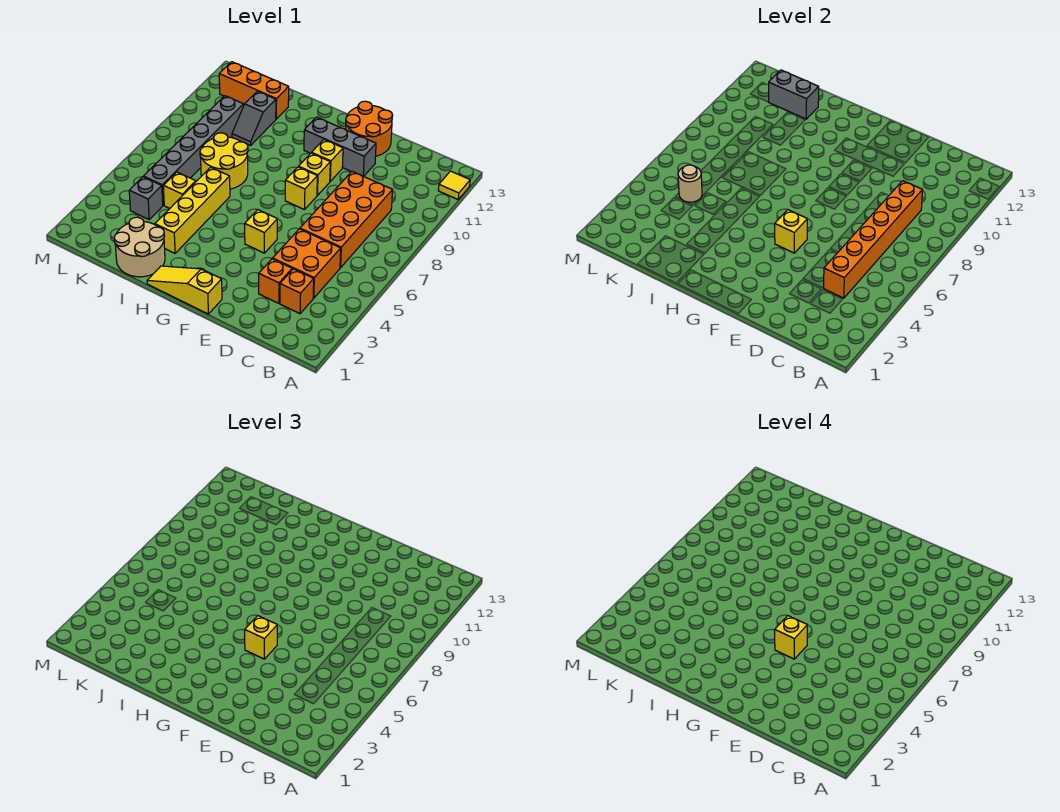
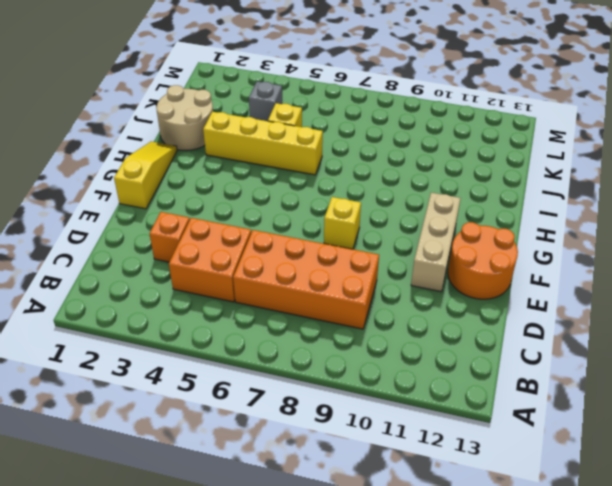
tan brick E11:G11 level 1 -> grey brick E11:G11 level 1
none -> yellow tile A12 level 1
none -> orange brick C3 level 1
none -> yellow brick F5 level 1

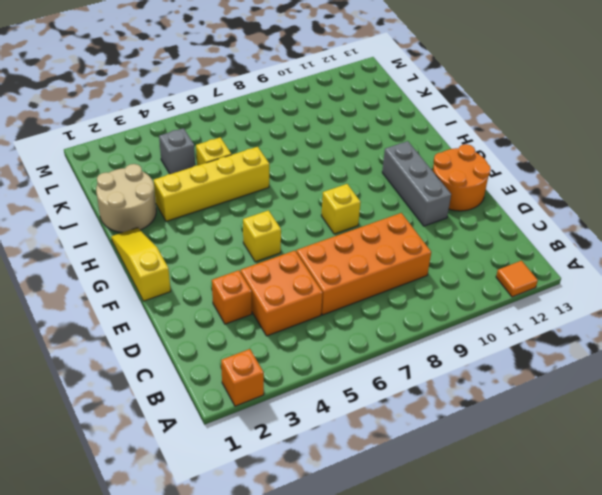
orange brick A2 level 1 -> orange brick C3 level 1
orange tile A12 level 1 -> yellow tile A12 level 1
none -> yellow brick F9 level 1
none -> yellow brick F10 level 1
none -> yellow round brick I7:J8 level 1

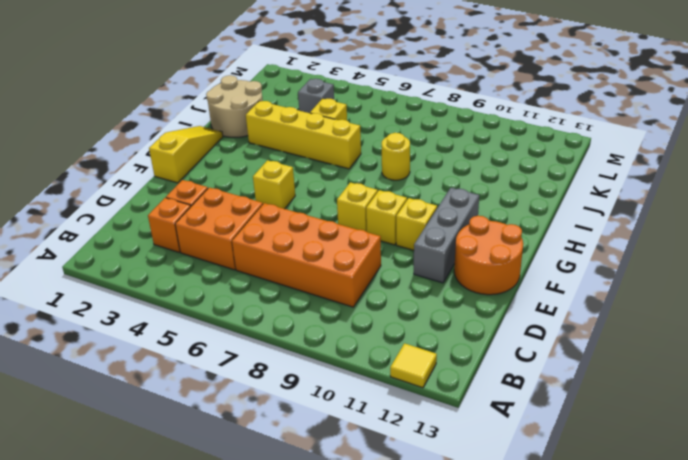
yellow round brick I8 level 1 -> yellow round brick I7:J8 level 1
none -> grey slope J10:J11 level 1 top 11
none -> orange brick J12:L12 level 1
none -> grey brick K5:K10 level 1

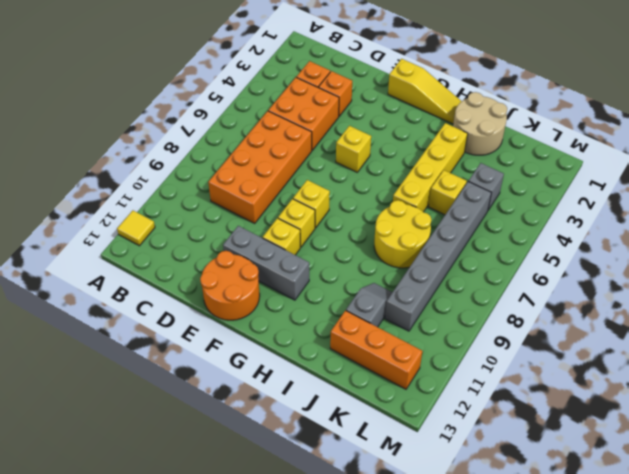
none -> orange brick C4:C9 level 2
none -> yellow brick F5 level 2
none -> grey brick J12:K12 level 2

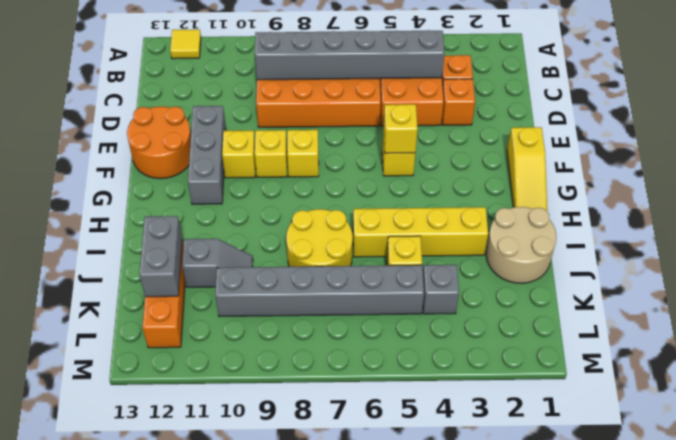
grey brick C4:C9 level 2 -> orange brick C4:C9 level 2
none -> tan round brick K5 level 2
none -> yellow brick F5 level 3
none -> yellow brick F5 level 4

